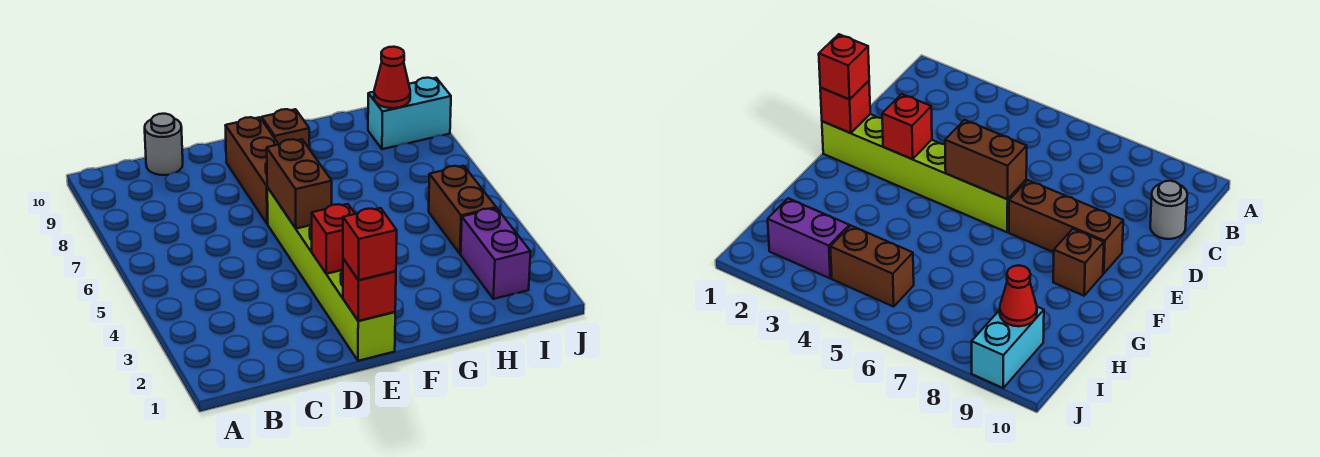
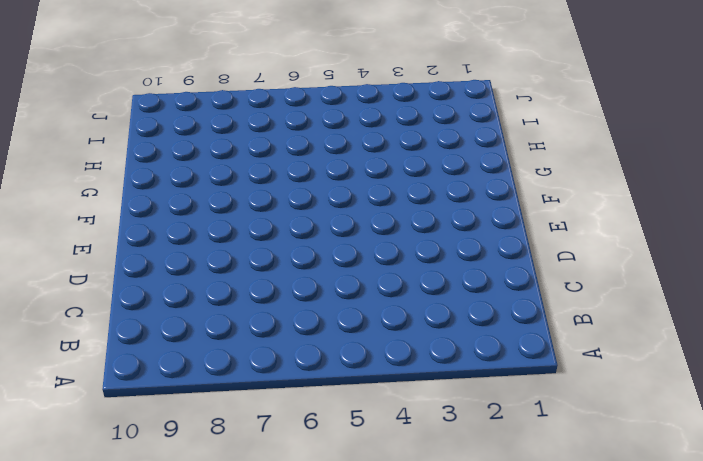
none -> grey round brick C10 level 1
none -> lime brick E1:E6 level 1
none -> brown brick E7:E9 level 1

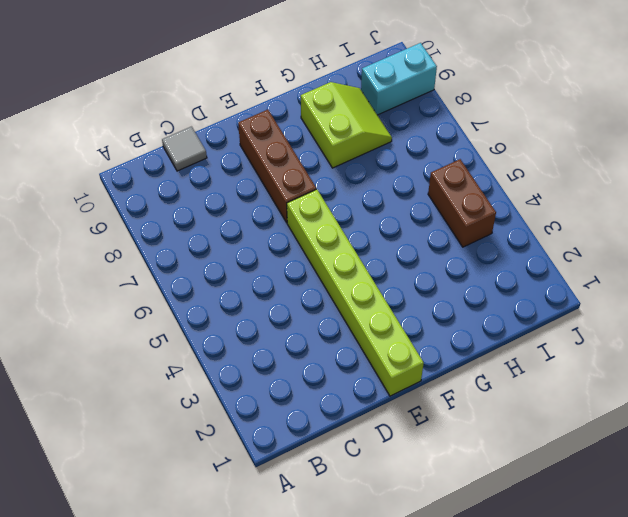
grey tile C10 level 1 -> grey round brick C10 level 1
lime slope G8:H9 level 1 top G -> none
none -> brown brick F9 level 1
none -> purple brick I2:I3 level 1
none -> red brick E1 level 2

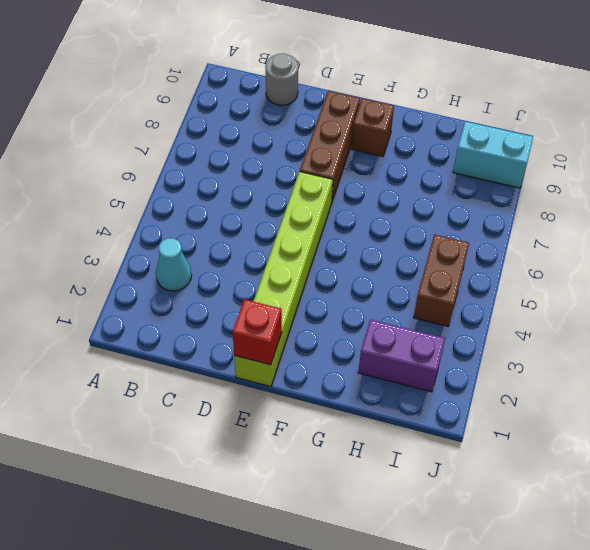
cyan cone B3 level 1 -> none
purple brick H2:I2 level 1 -> purple brick I2:I3 level 1
none -> red brick E3 level 2
none -> brown brick E5:E6 level 2
none -> red cone I9 level 2

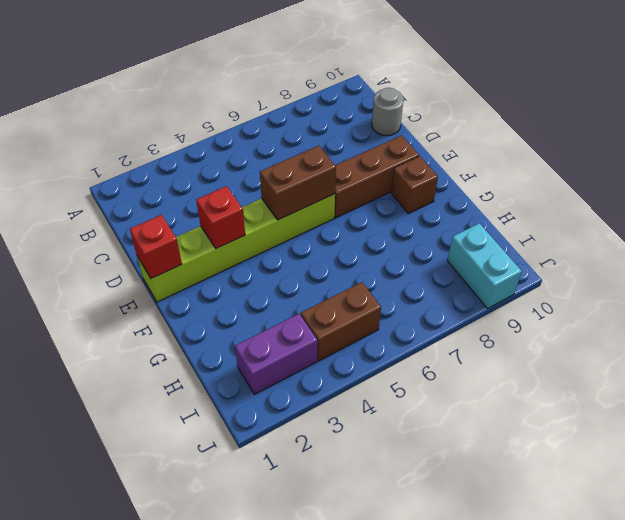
none -> red cone I9 level 2
none -> red brick E1 level 3

